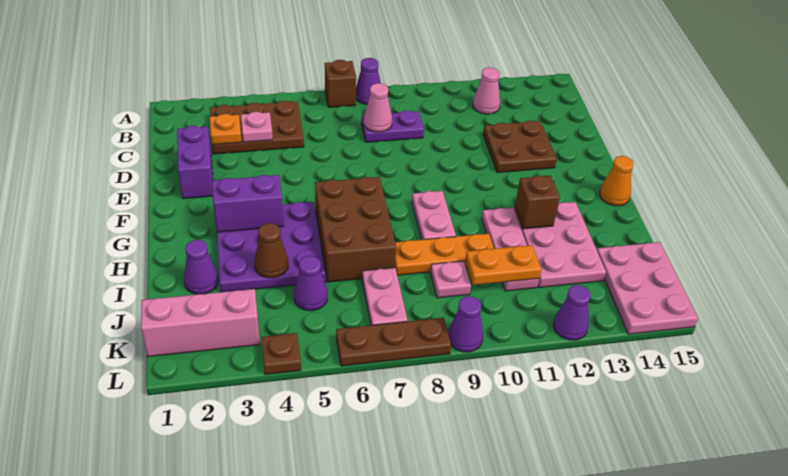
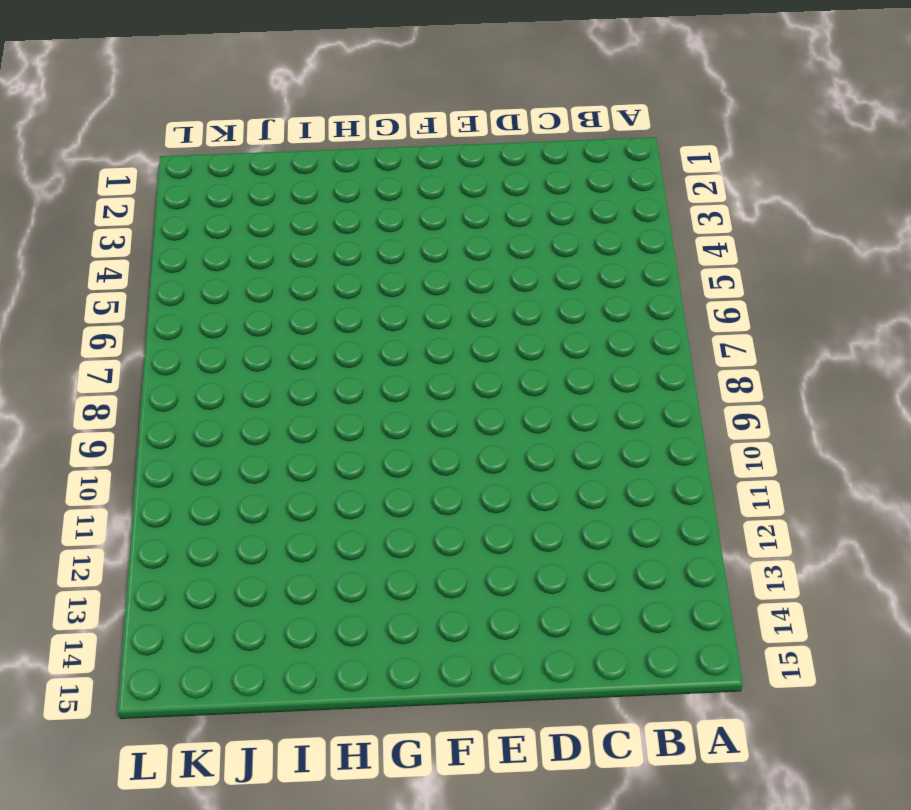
none -> brown brick A7 level 1
none -> purple cone A8 level 1
none -> brown plate B3:C5 level 1
none -> pink cone B12 level 1

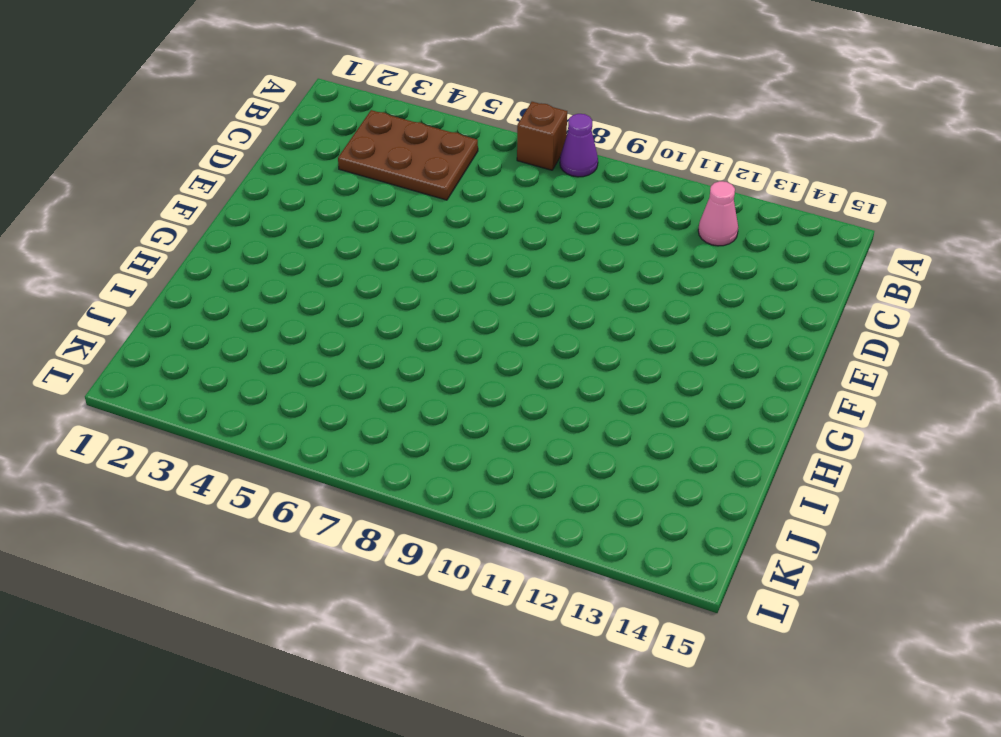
none -> purple plate C8:C9 level 1
none -> purple brick D2:E2 level 1
none -> brown plate D12:E13 level 1
none -> purple plate G3:I5 level 1

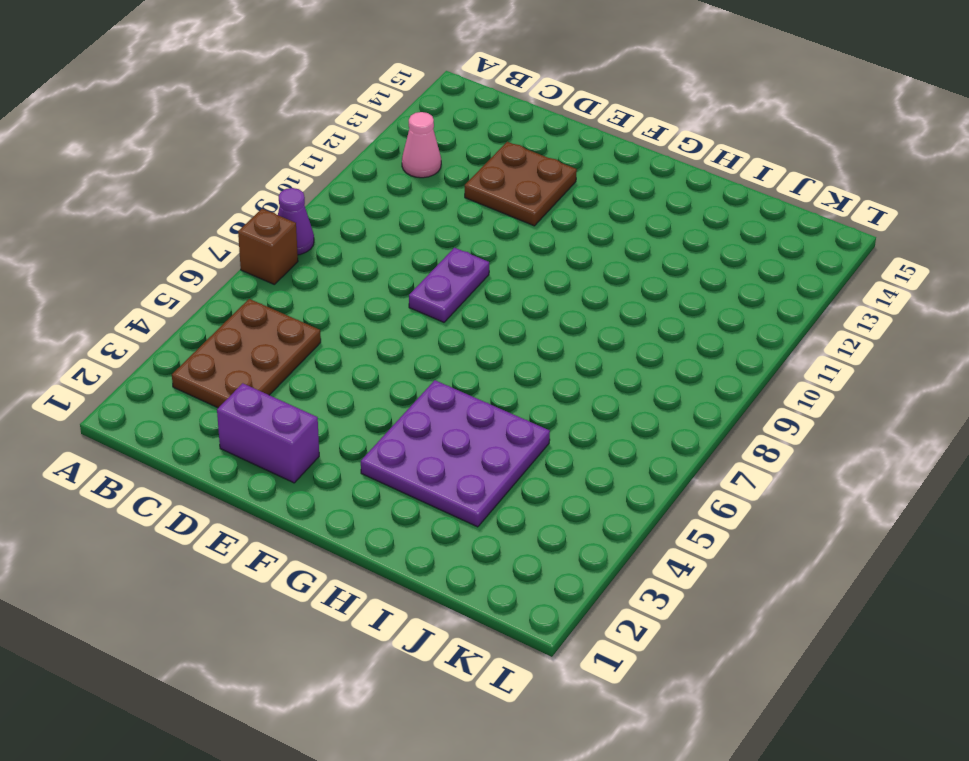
purple plate E8:E9 level 1 -> purple plate C8:C9 level 1
none -> brown brick G6:I7 level 1
none -> pink plate G9:H9 level 1
none -> orange cone G15 level 1
none -> pink plate H11:J11 level 1

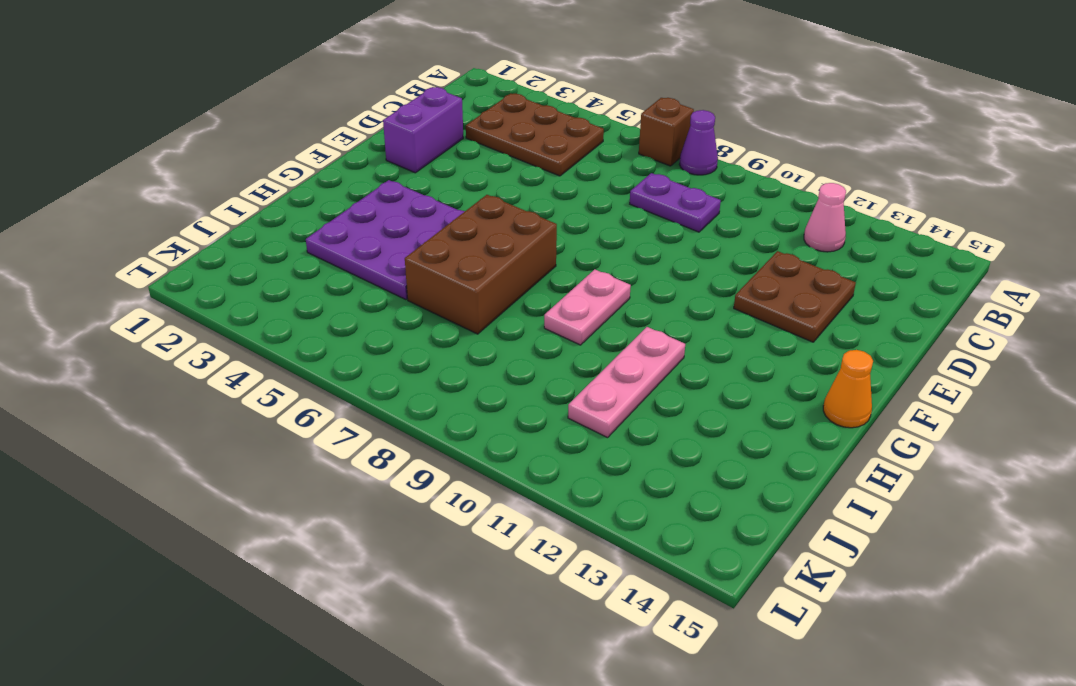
none -> pink plate H12:J13 level 1
none -> purple cone I2 level 1
none -> orange plate I8:I10 level 1
none -> purple cone J5 level 1

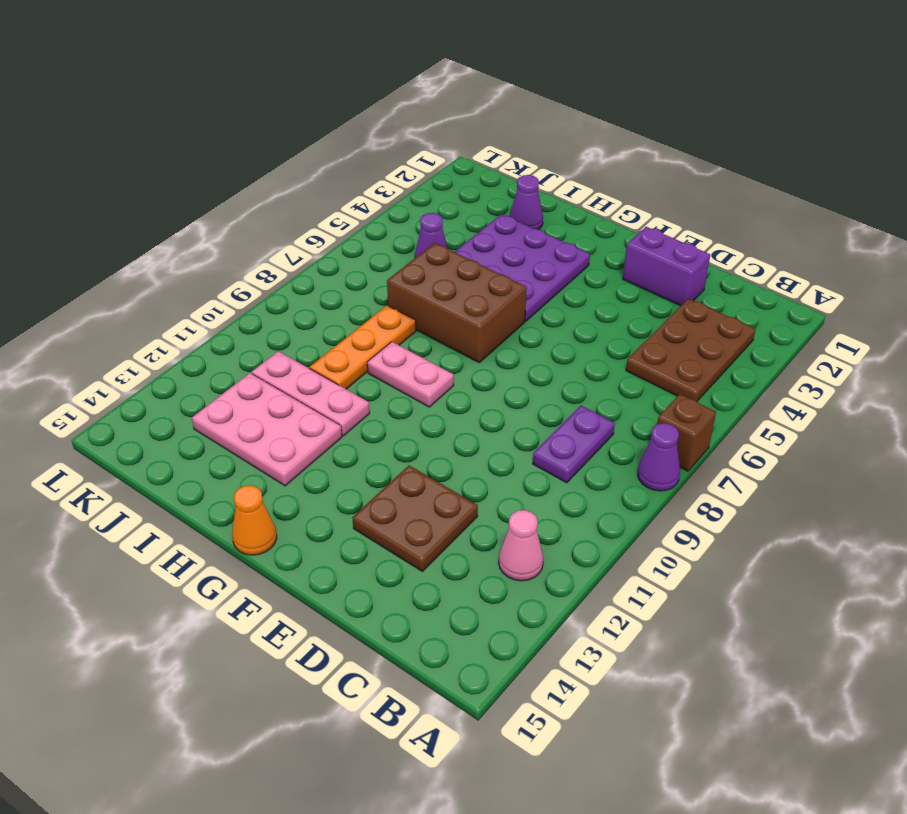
none -> pink plate J7:K7 level 1
none -> pink plate J9 level 1
none -> pink plate J14:L15 level 1
none -> pink brick K1:K3 level 1

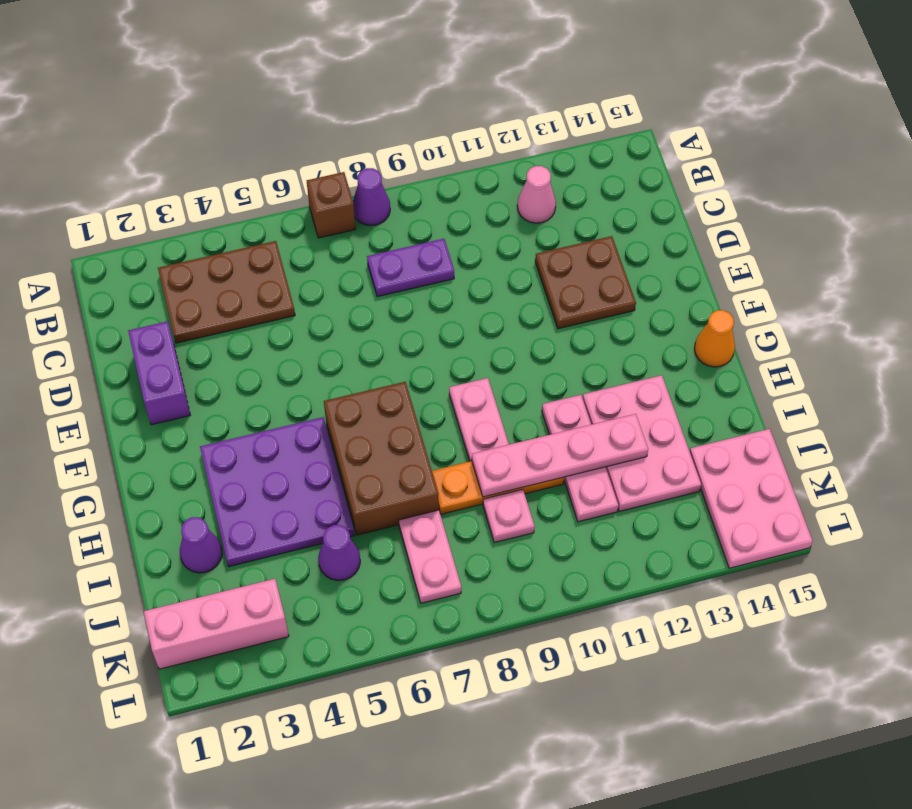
pink plate I9:I12 level 2 -> none
none -> brown plate L4 level 1
none -> brown plate L6:L8 level 1
none -> purple cone L9 level 1
none -> purple cone L12 level 1

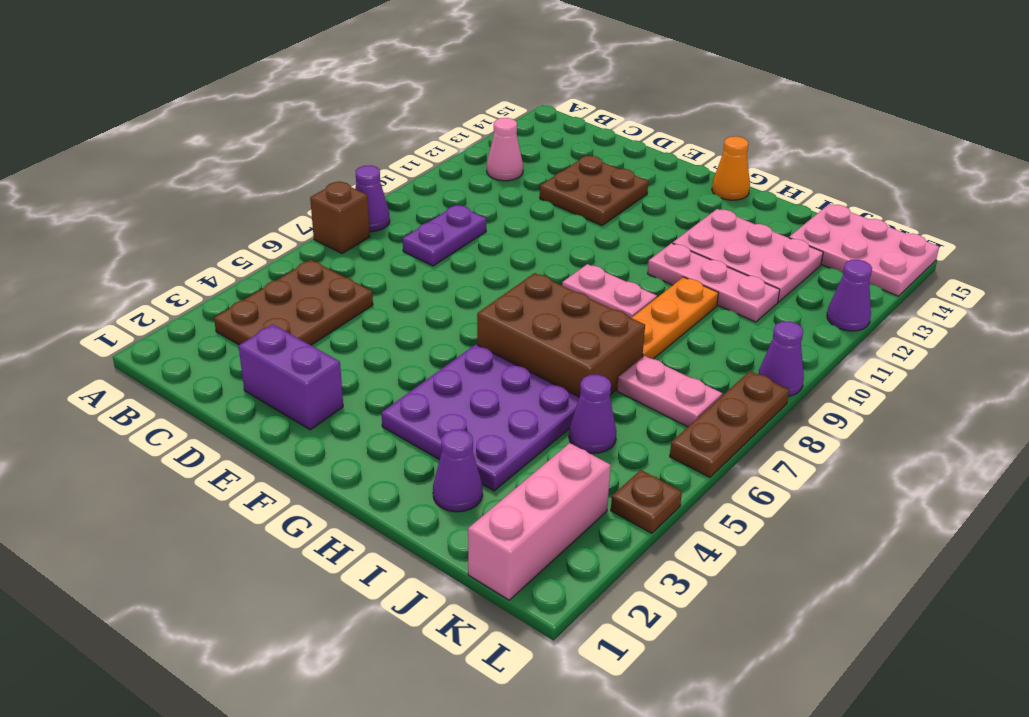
none -> pink plate J9 level 1
none -> orange plate C3 level 2
none -> pink plate C4 level 2
none -> pink cone C8 level 2

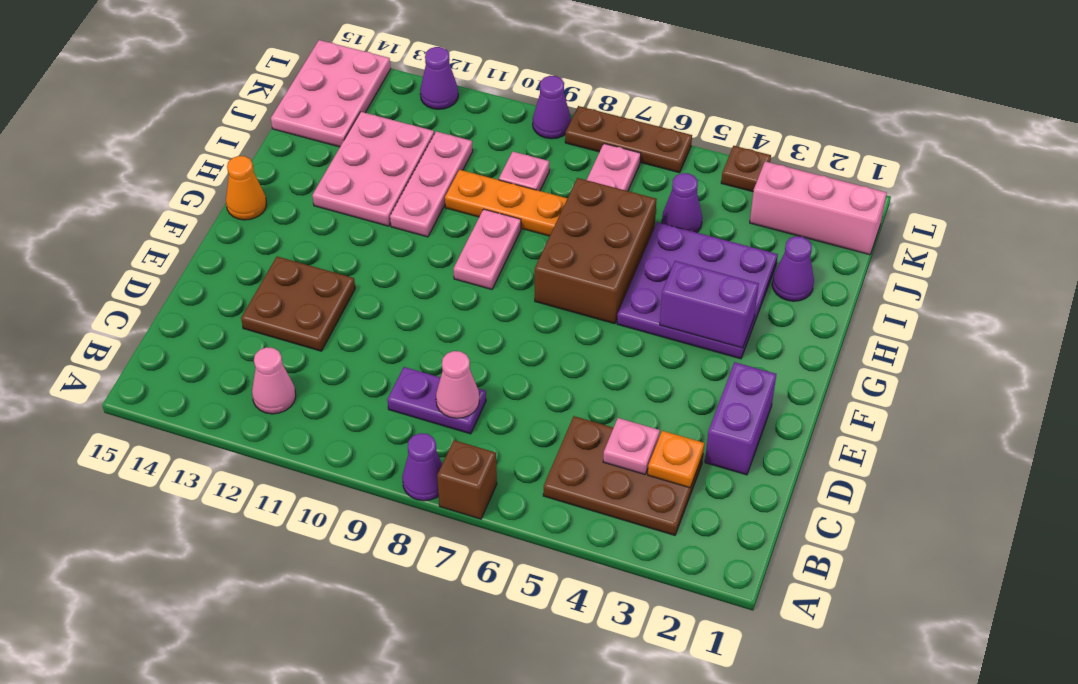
none -> brown brick H12 level 2
none -> brown cone I4 level 2
none -> orange plate J10:J11 level 2

